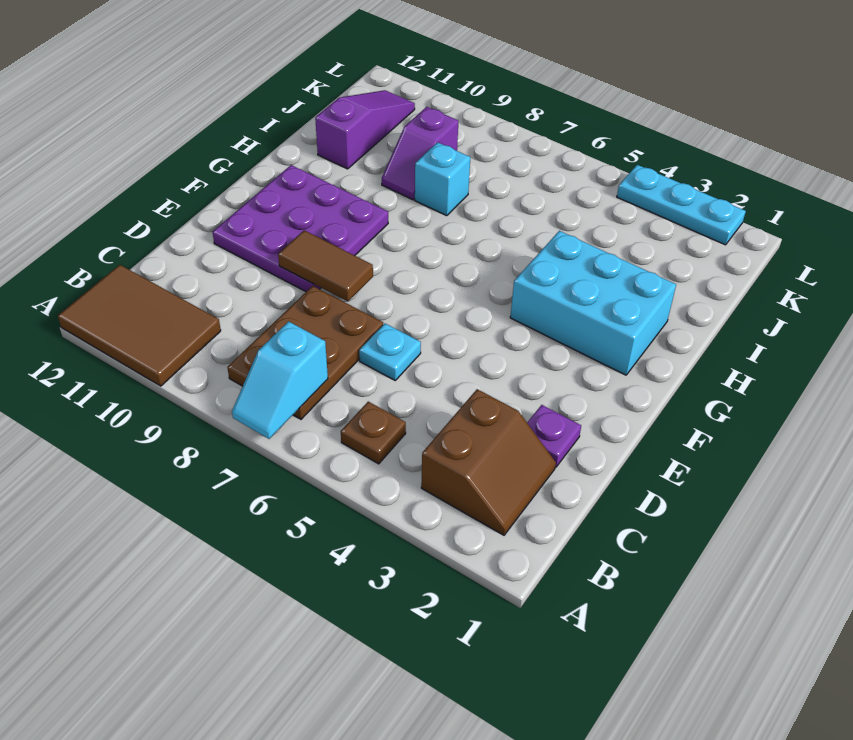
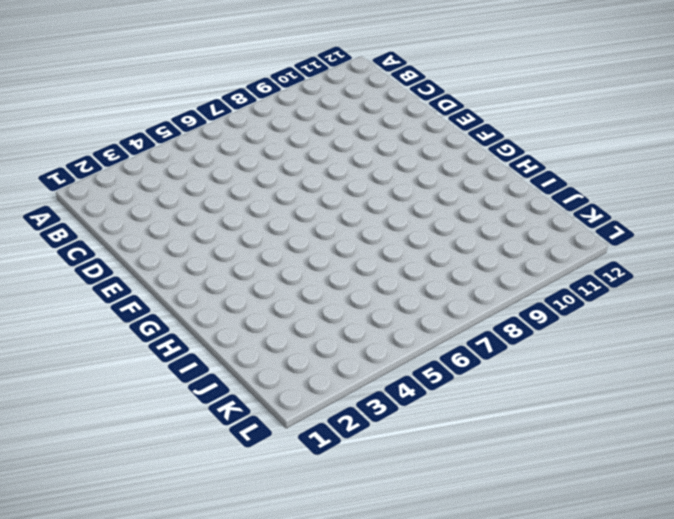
none -> brown tile A10:B12 level 1
none -> brown slope B2:C3 level 1 top 3
none -> brown plate B5 level 1

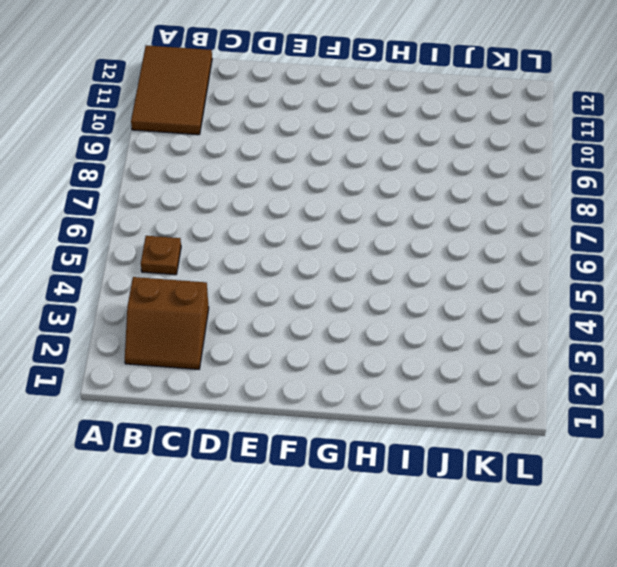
none -> brown plate B7:D8 level 1
none -> purple plate D2 level 1
none -> cyan plate D6 level 1

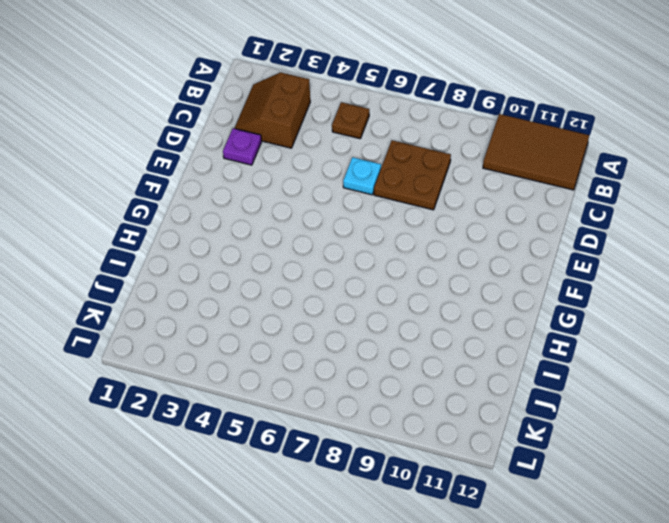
brown plate C7:D8 level 1 -> brown plate B7:D8 level 1
none -> purple plate E9:G11 level 1
none -> cyan brick G2:H4 level 1
none -> cyan brick I8 level 1

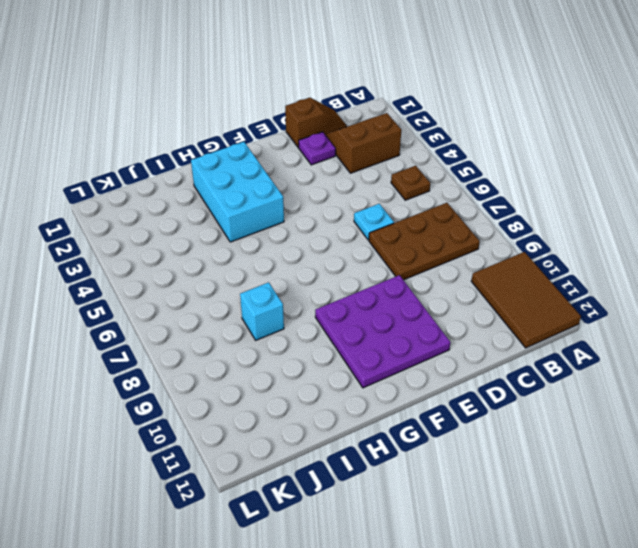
brown slope C1:D1 level 1 top D -> none
none -> purple slope I9:J9 level 1 top J
none -> purple slope I11:K11 level 1 top I
none -> cyan plate L2:L4 level 1

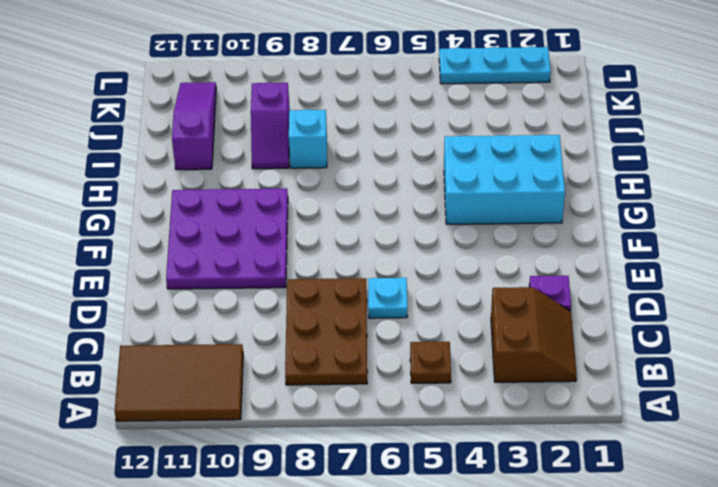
none -> cyan slope A7:B7 level 2 top B
none -> brown tile E8:E9 level 2

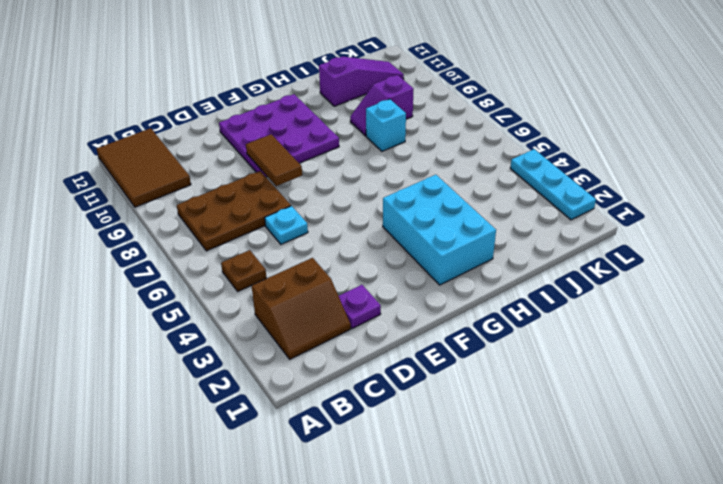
none -> cyan slope A7:B7 level 2 top B

